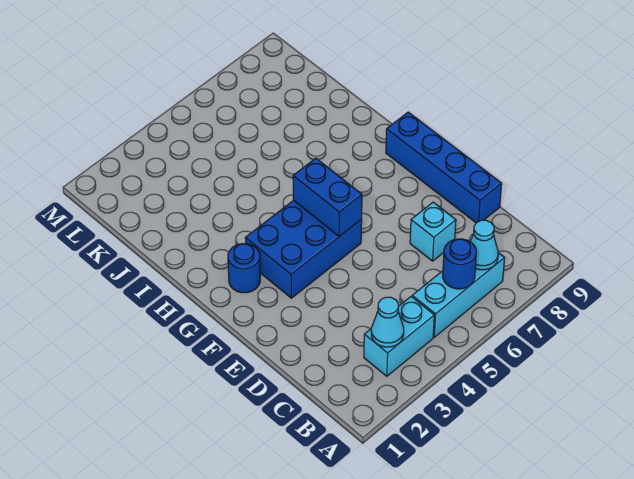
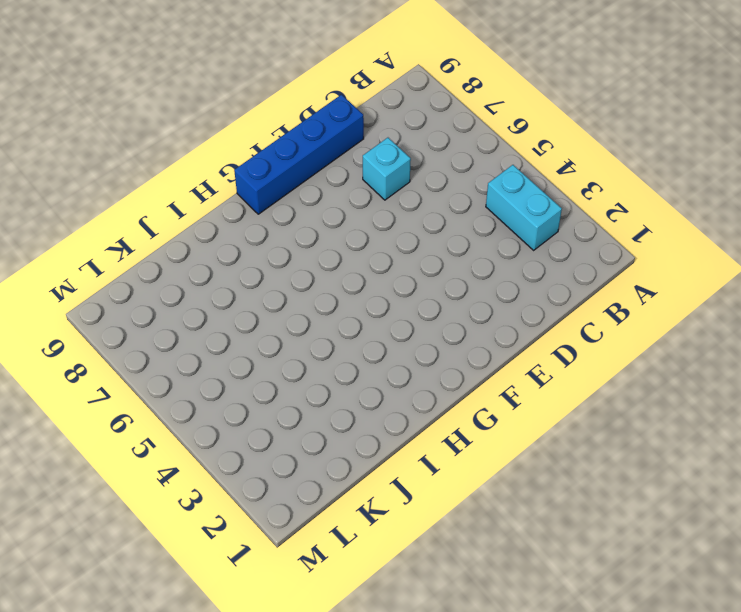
none -> cyan brick B5:B7 level 1
none -> blue brick F3:G5 level 1

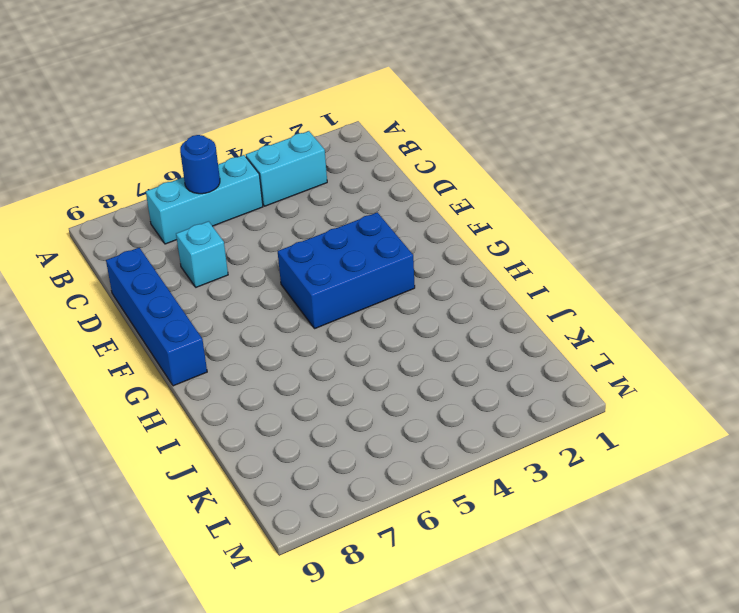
none -> blue round brick G2 level 1
none -> cyan cone B3 level 2

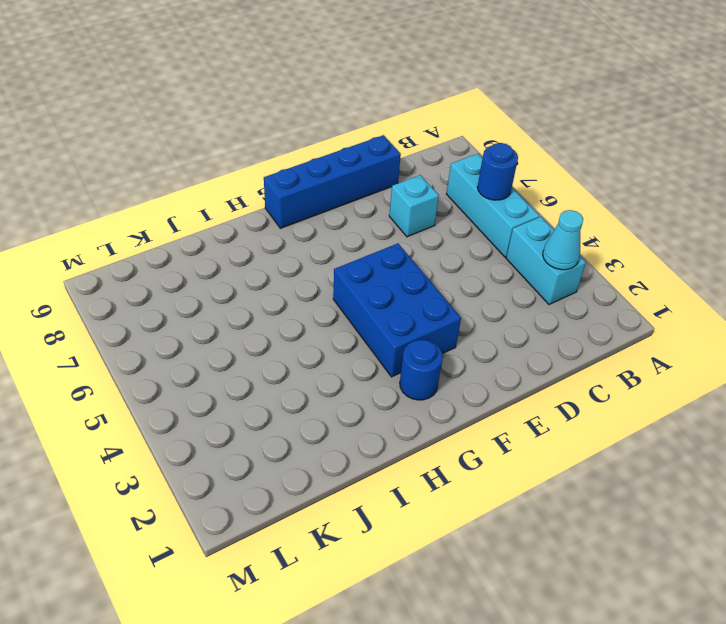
none -> cyan cone B7 level 2
none -> blue brick F5:G5 level 2

